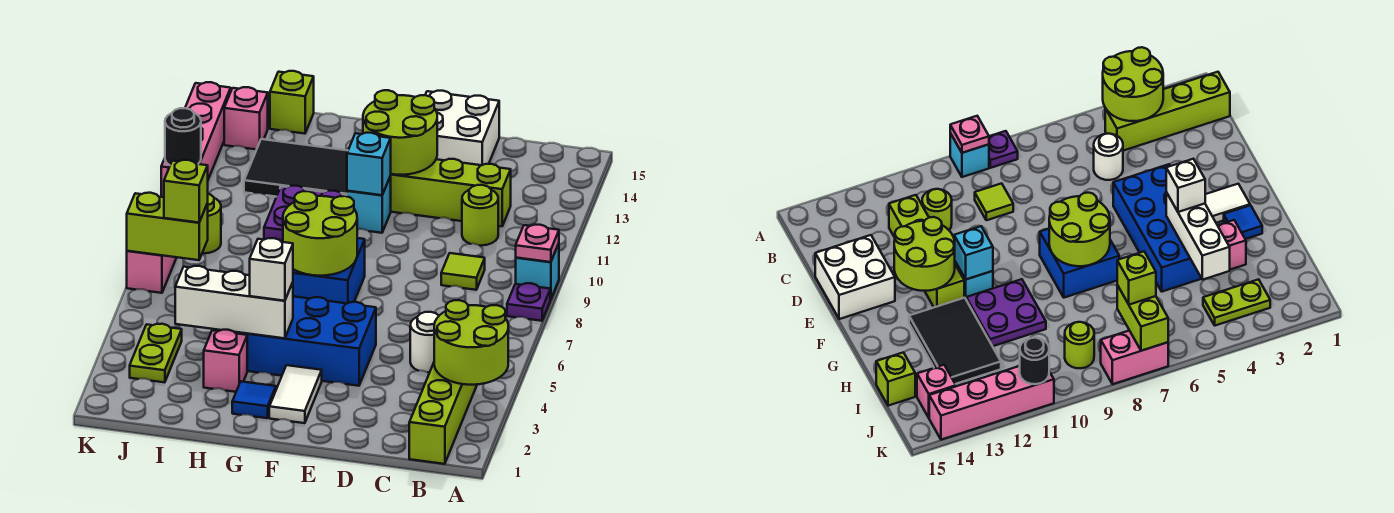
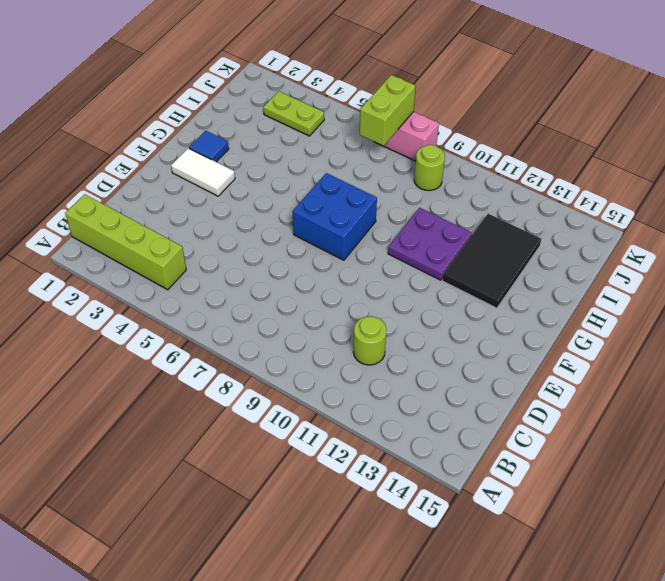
none -> purple plate A8 level 1
none -> cyan brick A9 level 1
none -> white round brick C5 level 1
none -> lime tile C9 level 1

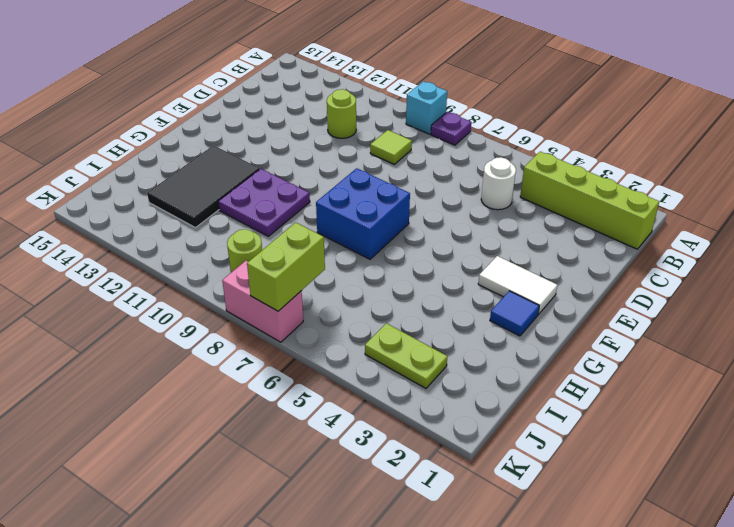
none -> lime brick C12:F12 level 1
none -> white brick D14:E15 level 1
none -> blue brick E4:H5 level 1
none -> cyan brick F11 level 1

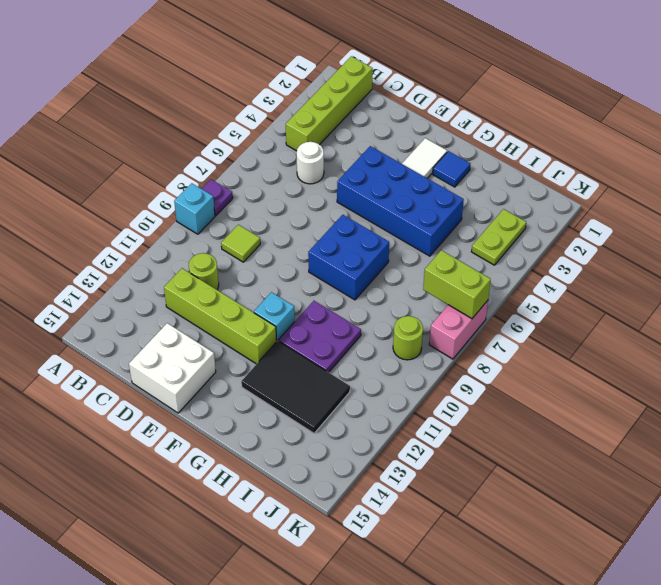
none -> pink brick H3 level 1
none -> lime brick I15 level 1
none -> pink brick J14 level 1
none -> pink brick K11:K14 level 1

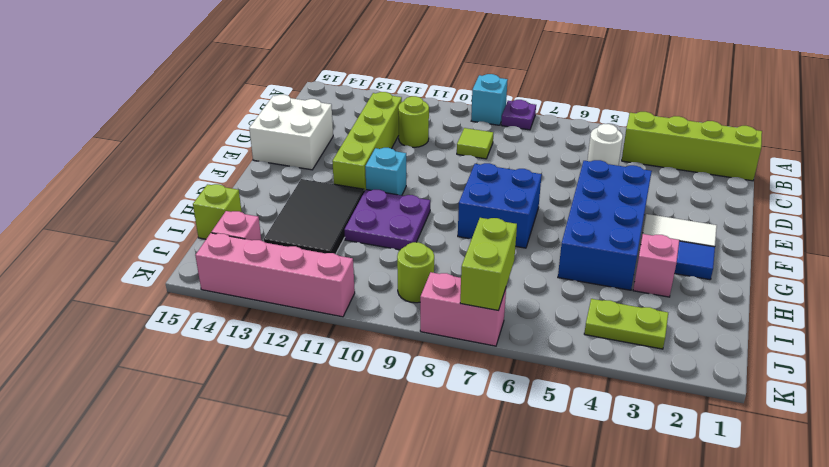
none -> lime round brick A3:B4 level 2
none -> pink plate A9 level 2
none -> lime round brick E12:F13 level 2
none -> lime round brick F7:G8 level 2

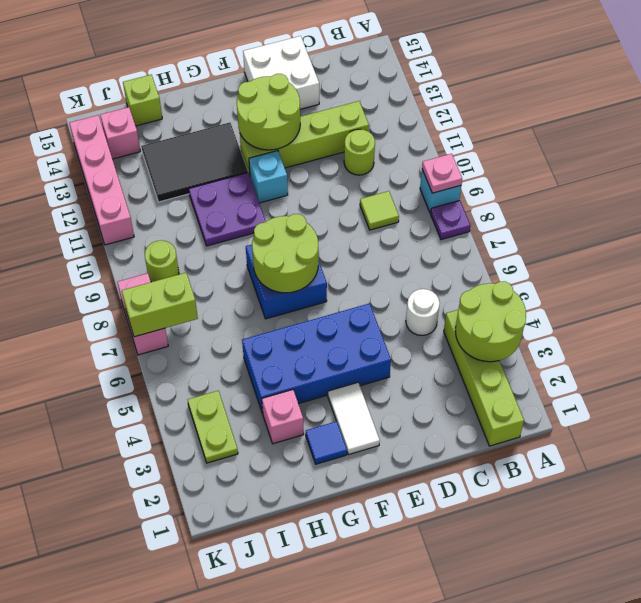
none -> cyan brick F11 level 2
none -> white brick G4:I4 level 2
none -> black round brick K11 level 2
none -> white brick G4 level 3

